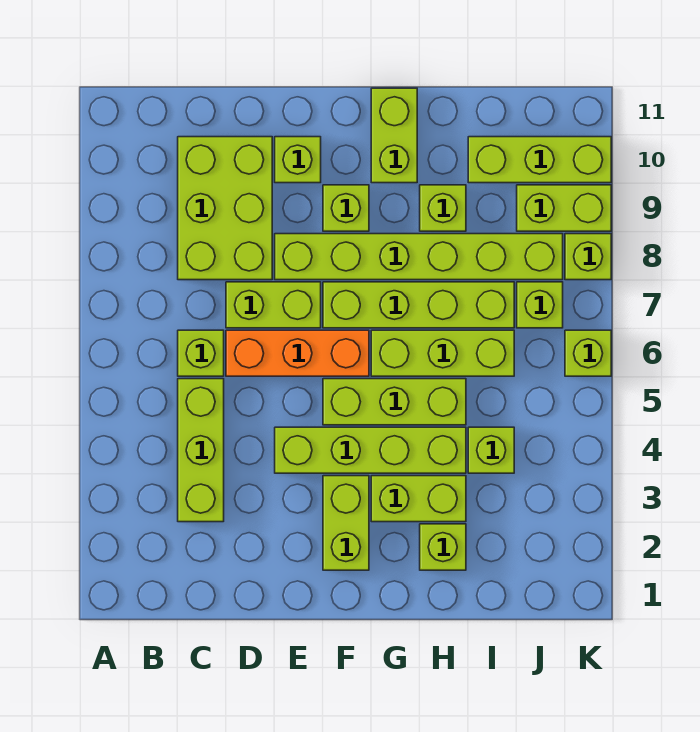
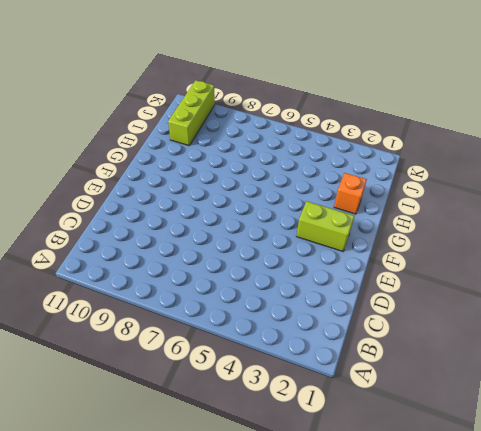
orange brick H2 level 1 -> lime brick H2 level 1
none -> lime brick C3:C5 level 1
none -> lime brick C6 level 1
none -> lime brick C8:D10 level 1

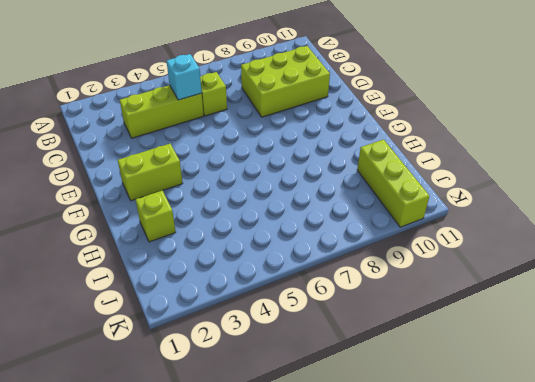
cyan brick C5 level 2 -> none
none -> orange brick D6:F6 level 1
none -> lime brick D7:E7 level 1
none -> lime brick E4:H4 level 1

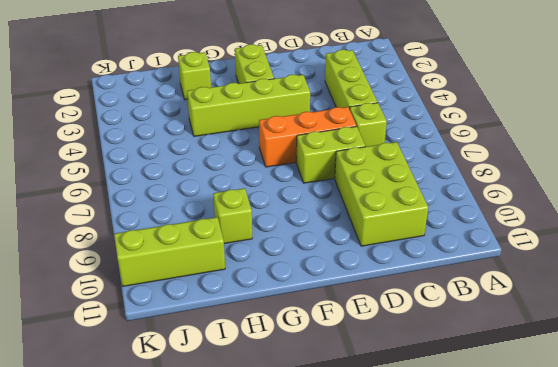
none -> lime brick E8:J8 level 1
none -> lime brick E10 level 1
none -> lime brick F5:H5 level 1

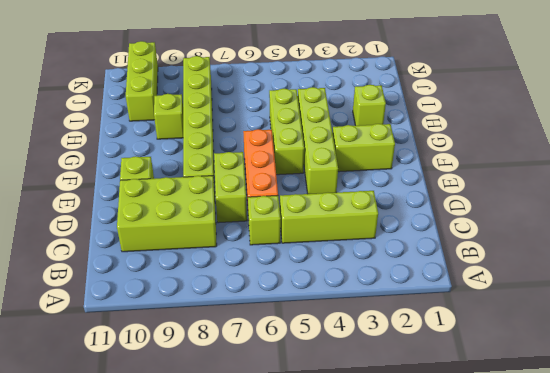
none -> lime brick F7:I7 level 1
none -> lime brick F9 level 1
none -> lime brick G3:H3 level 1

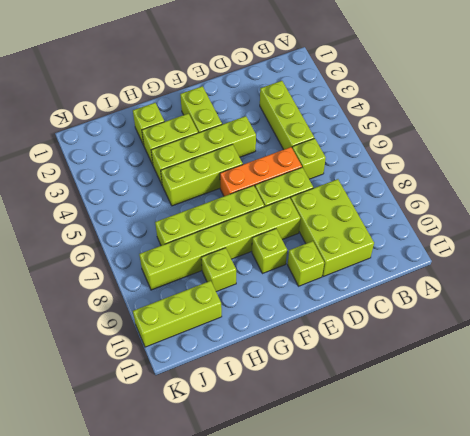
none -> lime brick G6:I6 level 1
none -> lime brick G10:G11 level 1
none -> lime brick I4 level 1

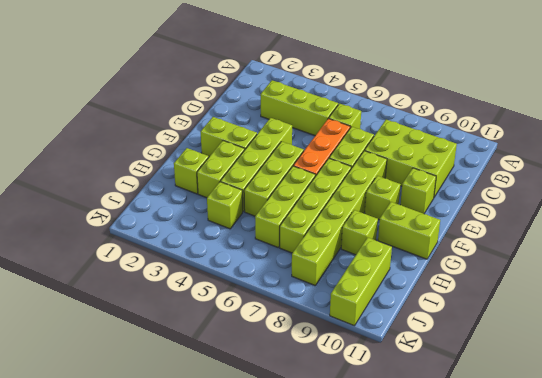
none -> lime brick J7 level 1
none -> lime brick J9:K9 level 1
none -> lime brick K6 level 1

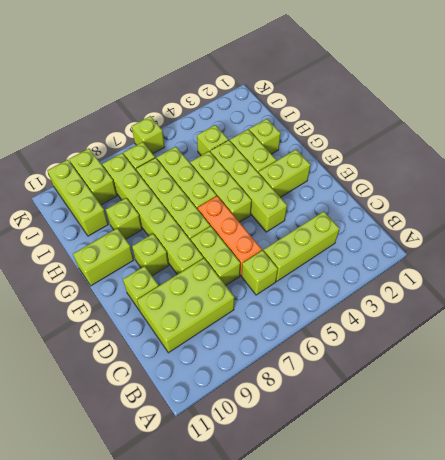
none -> lime brick K8 level 1

